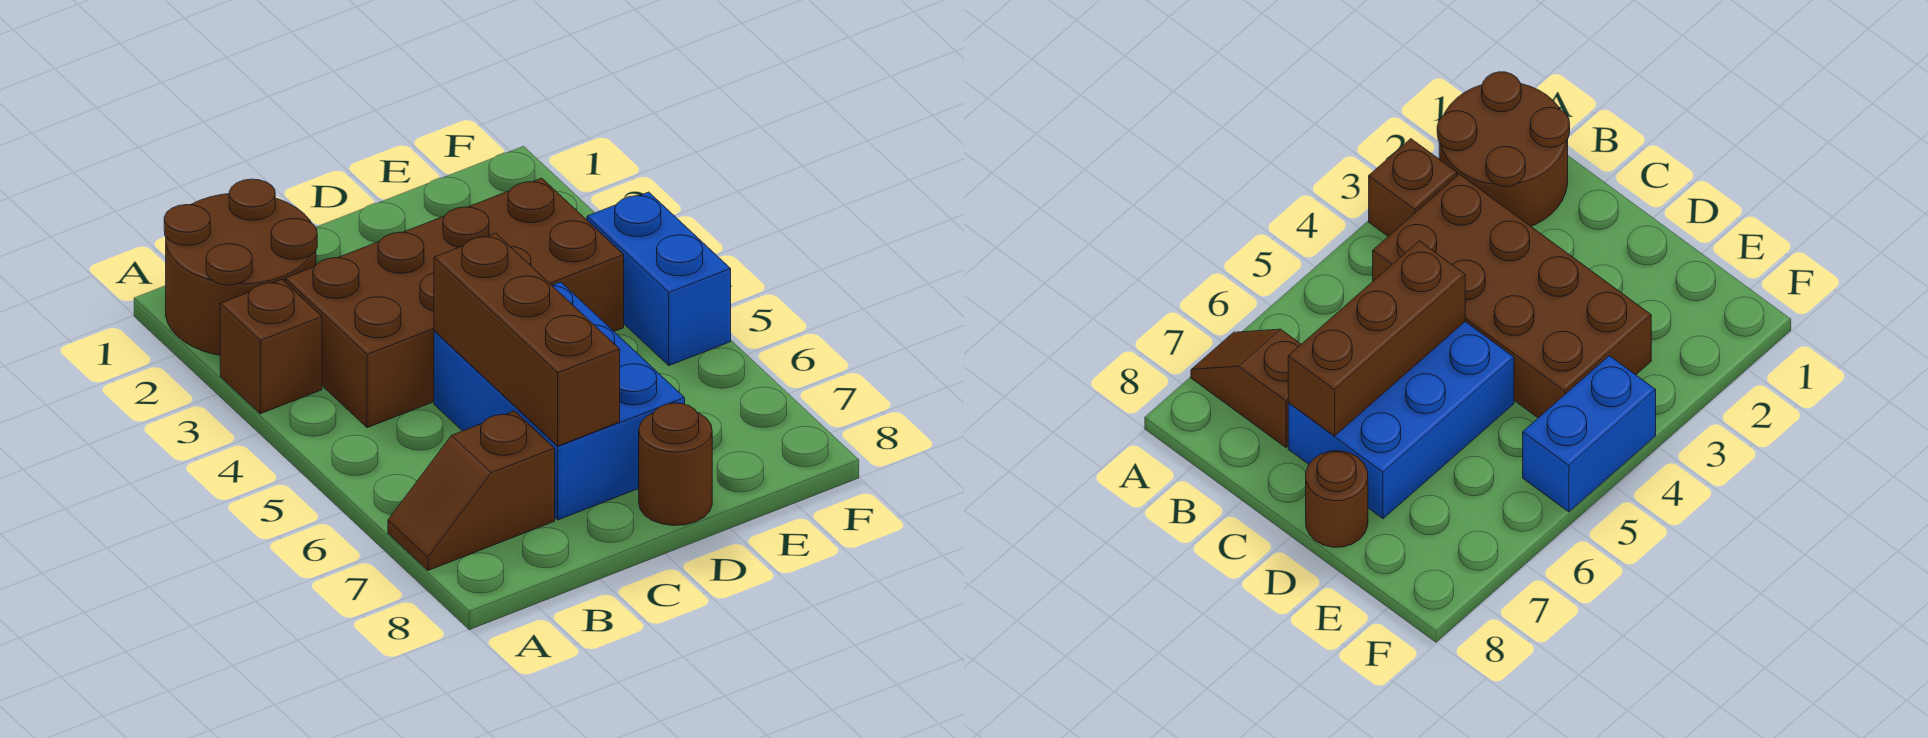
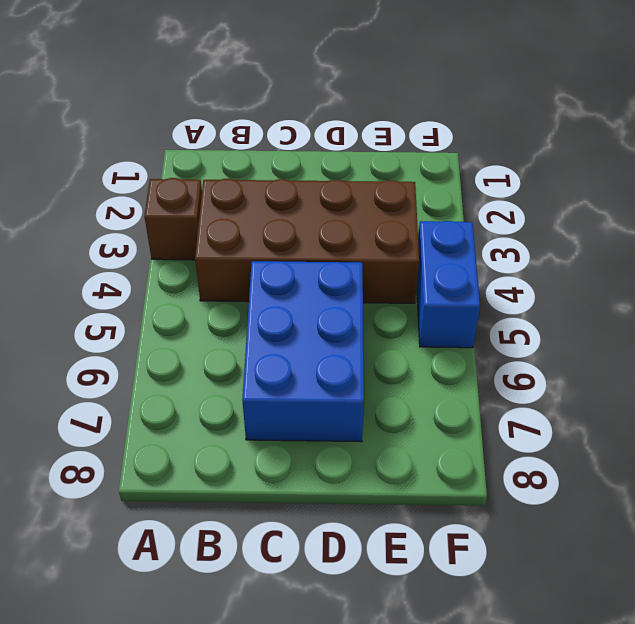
none -> brown round brick A1:B2 level 1
none -> brown slope A7:B7 level 1 top B

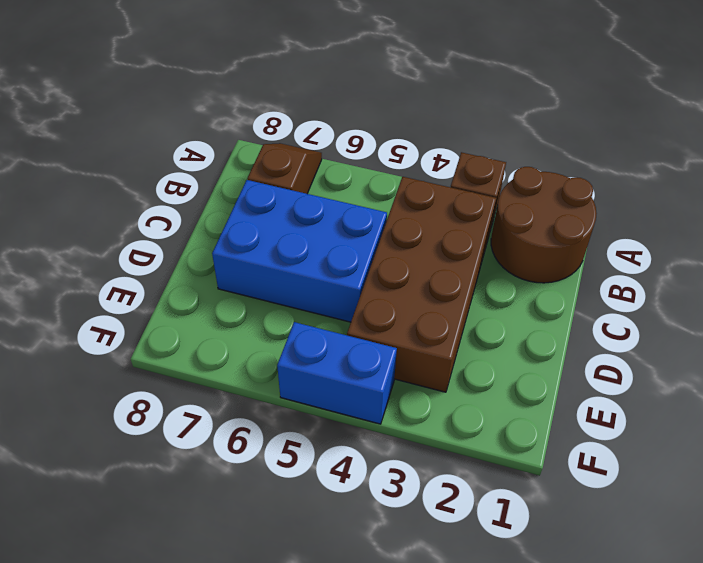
none -> brown round brick D8 level 1
none -> brown brick C5:C7 level 2

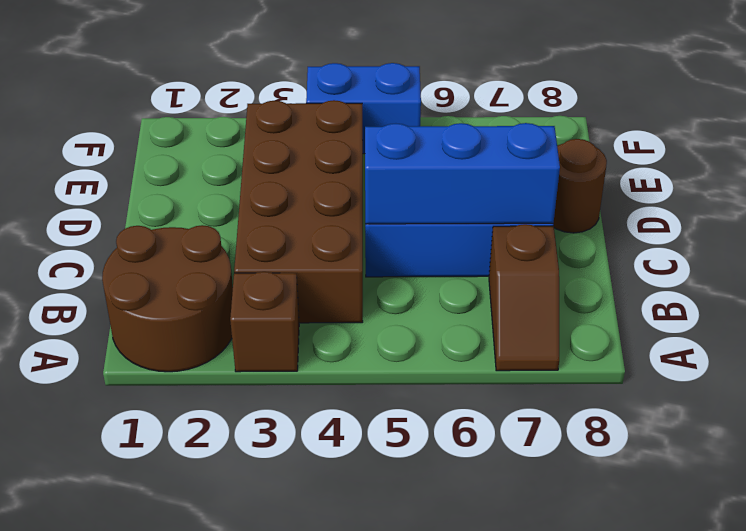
blue brick C5:C7 level 2 -> brown brick C5:C7 level 2

